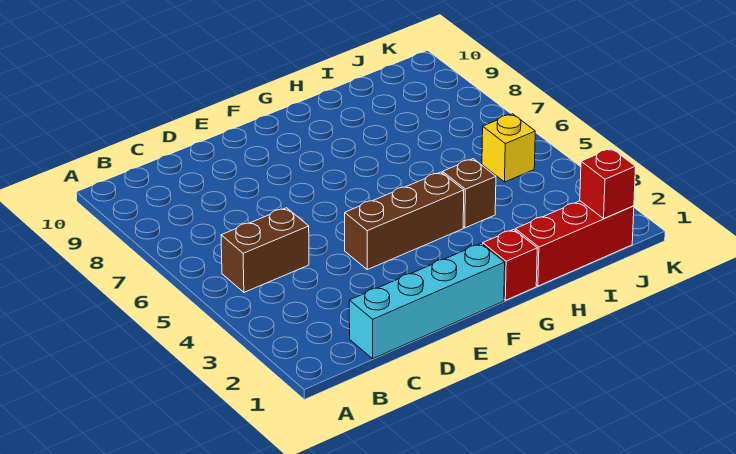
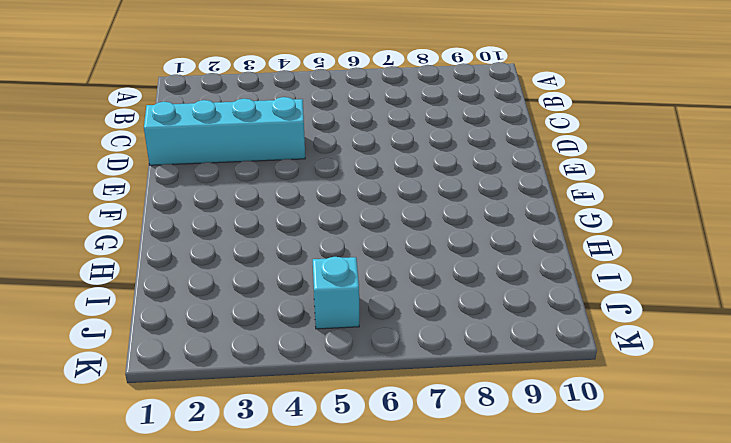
cyan brick D1:D4 level 1 -> cyan brick C1:F1 level 1
cyan brick J5 level 1 -> yellow brick J5 level 1
none -> brown brick B5:C5 level 1
none -> brown brick E4:G4 level 1

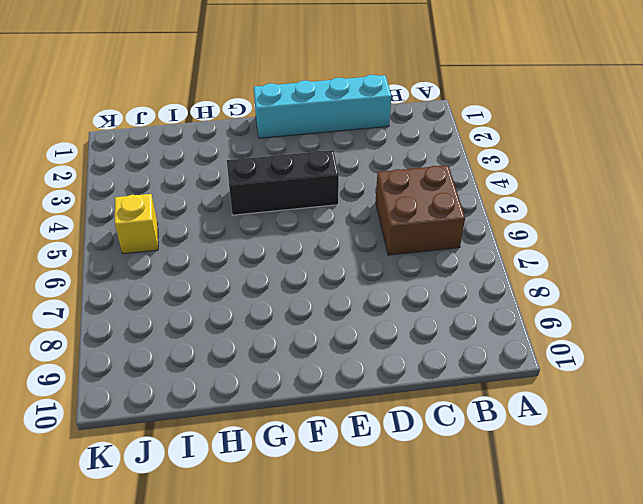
brown brick B5:C6 level 1 -> brown brick B5:C5 level 1
black brick E4:G4 level 1 -> brown brick E4:G4 level 1
none -> red brick G1 level 1
none -> red brick H1:J1 level 1

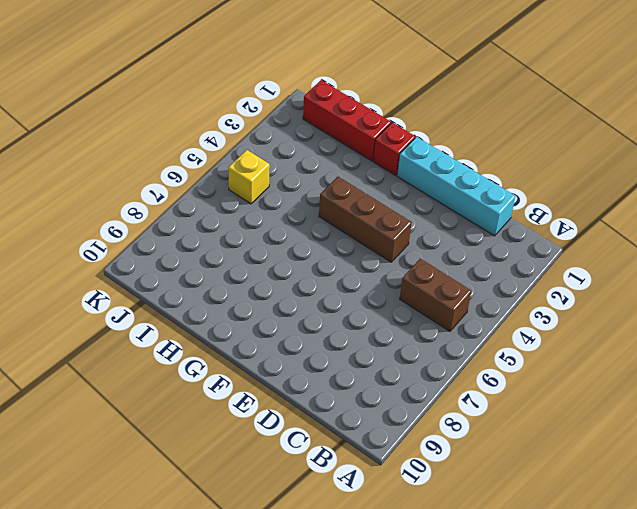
none -> brown brick H4 level 1
none -> red brick J1 level 2

